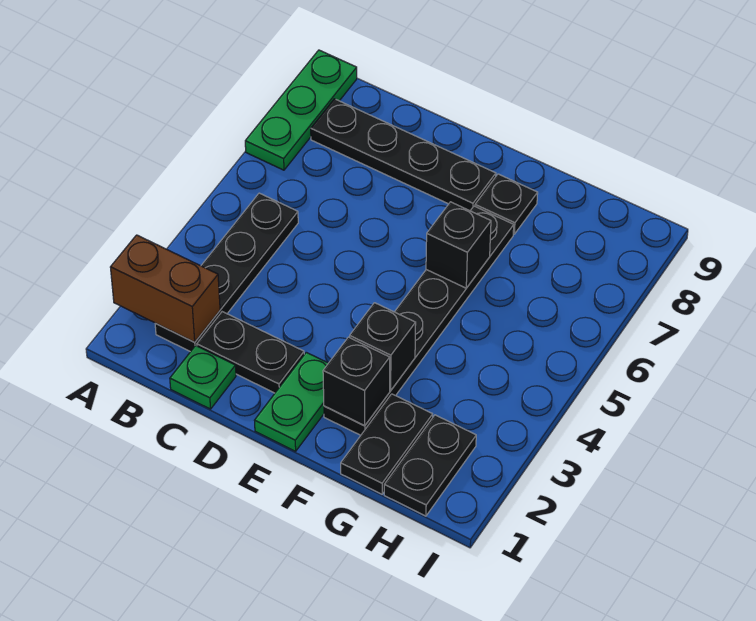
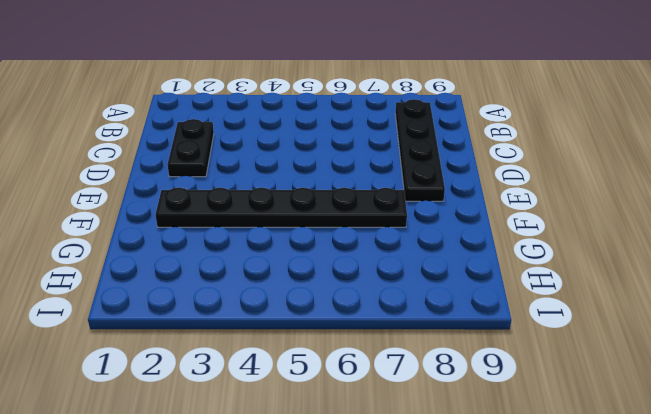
none -> green plate A7:A9 level 1
none -> black plate B2:B5 level 1
none -> green plate C1 level 1

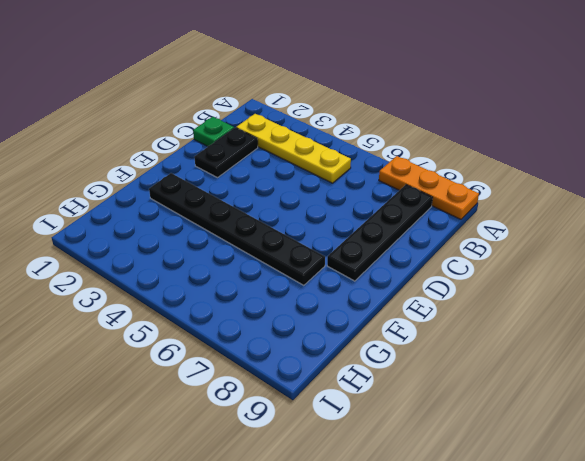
orange plate A7:A9 level 1 -> green plate A7:A9 level 1
yellow plate B2:B5 level 1 -> black plate B2:B5 level 1
none -> green plate E1:E2 level 1
none -> black plate F8 level 1
none -> black plate G1:G2 level 1

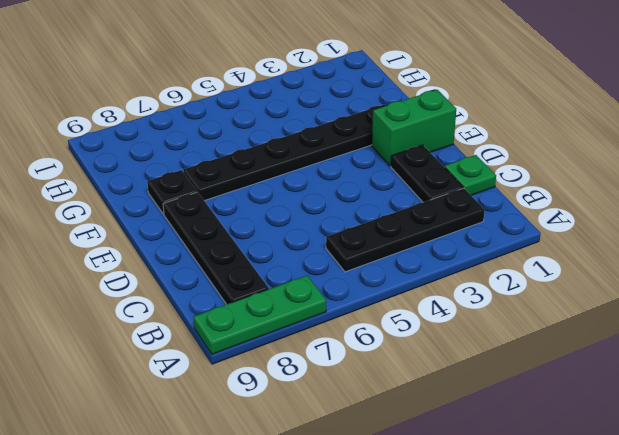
green brick E1:E2 level 1 -> green plate E1:E2 level 1
none -> black plate G1:G2 level 1
none -> black plate H1:H2 level 1
none -> brown brick A2:B2 level 2

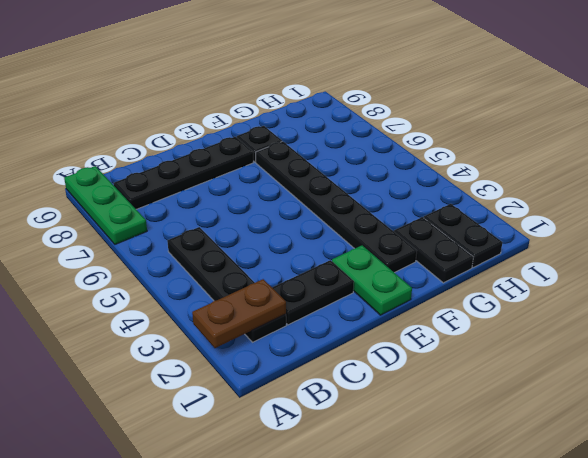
brown plate A2:B2 level 2 -> brown brick A2:B2 level 2
none -> green plate C1 level 1
none -> black brick F2 level 2
none -> black brick F3 level 2

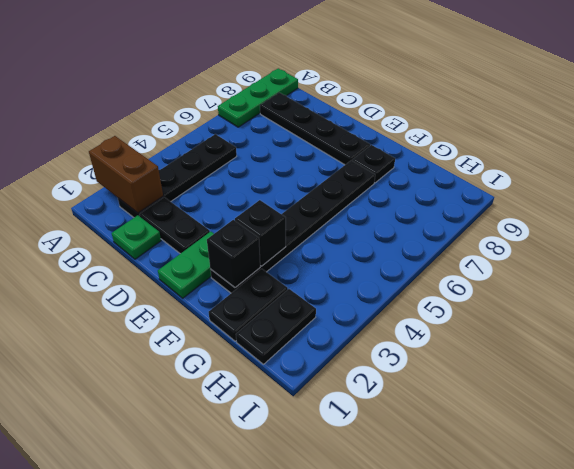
none -> black brick F6 level 2

